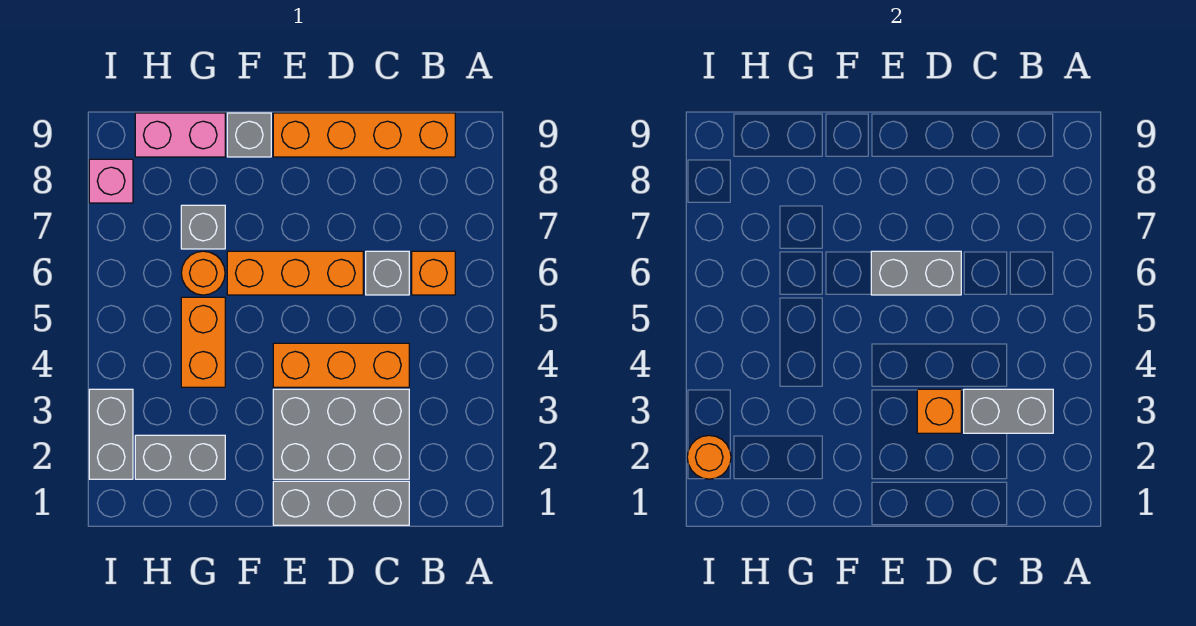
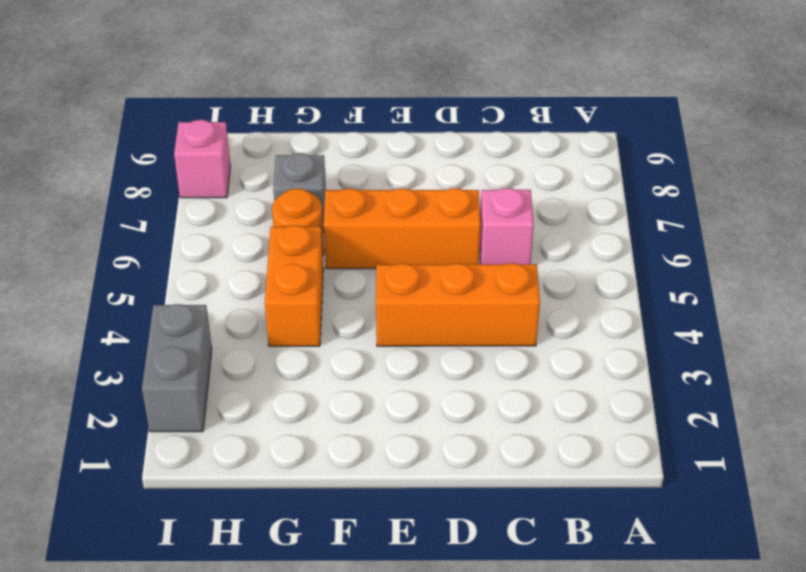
pink brick C6 level 1 -> grey brick C6 level 1
none -> orange brick B6 level 1
none -> orange brick B9:E9 level 1
none -> grey brick C1:E1 level 1

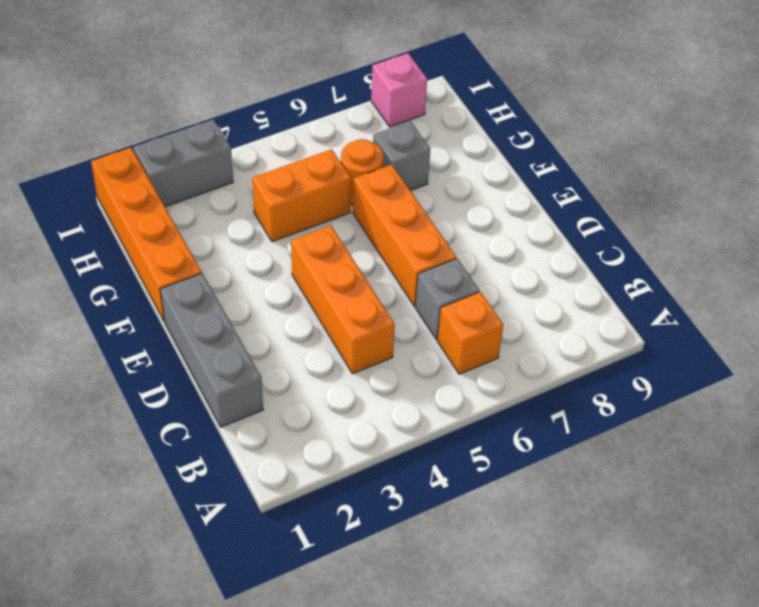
orange brick F1:I1 level 1 -> orange brick B9:E9 level 1
none -> grey brick C2:E3 level 1
none -> grey brick F9 level 1
none -> grey brick G2:H2 level 1

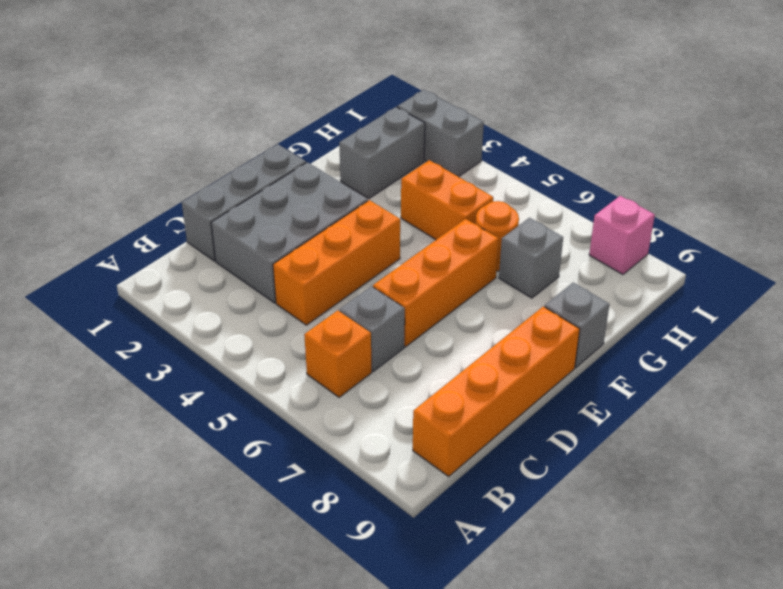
none -> pink brick G9:H9 level 1
none -> grey brick B3:C3 level 2
none -> orange brick D3 level 2

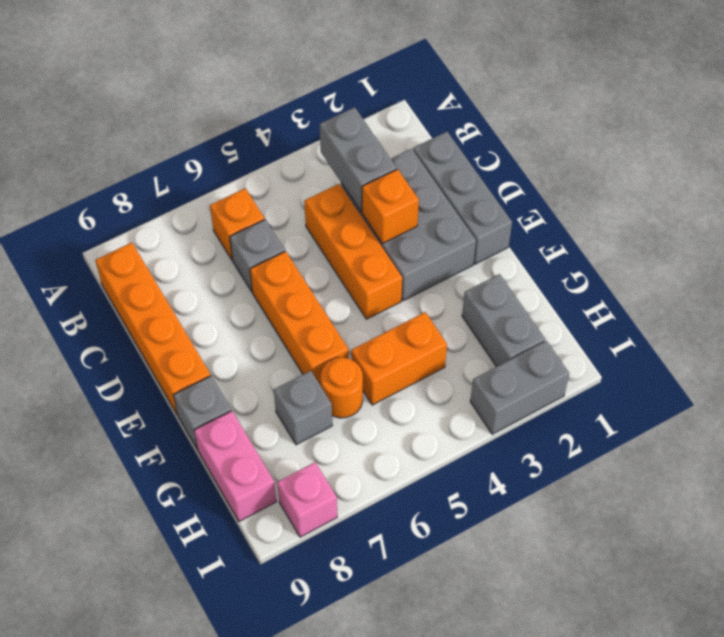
none -> grey brick D6:E6 level 2
none -> orange round brick I2 level 2

